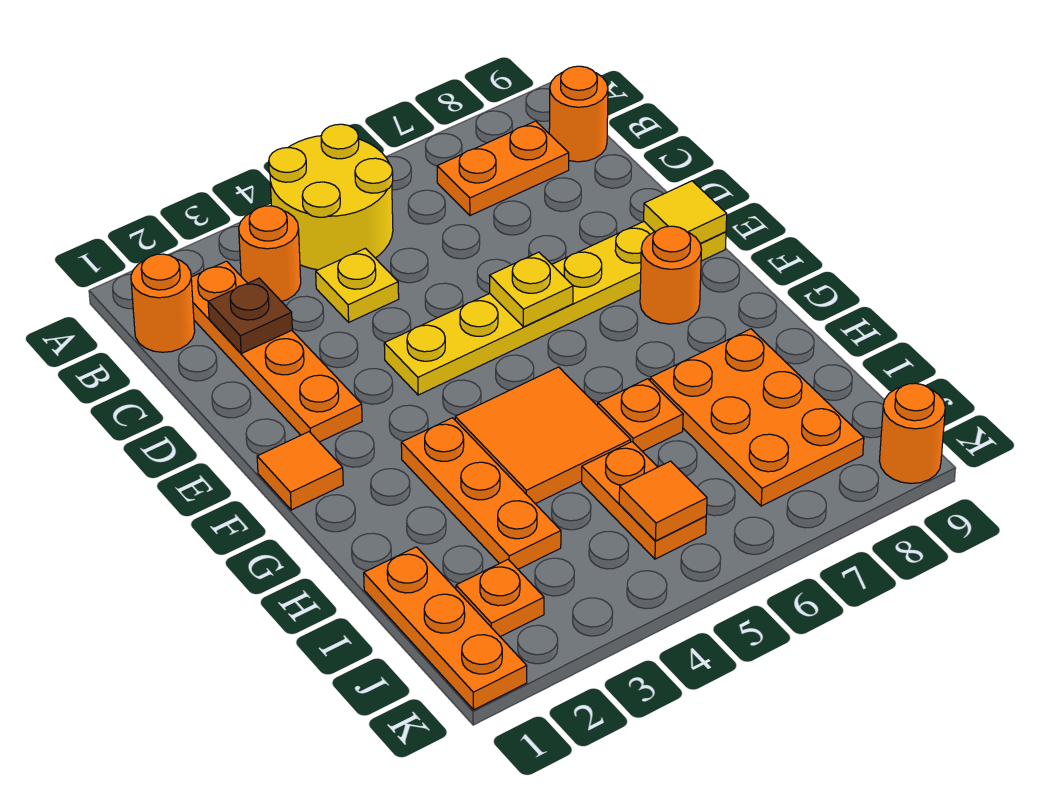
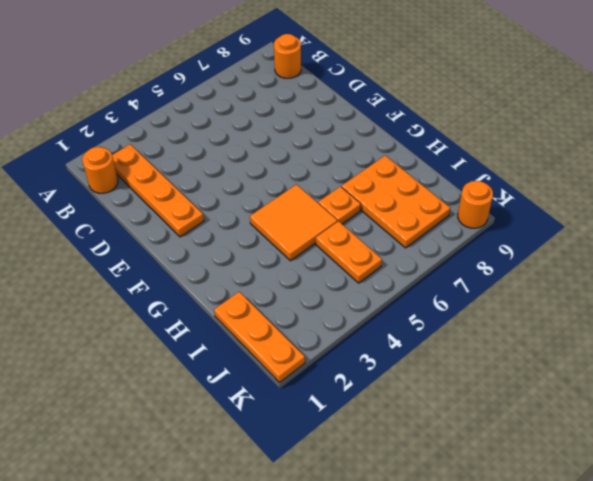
none -> yellow round brick A4:B5 level 1
none -> orange round brick B3 level 1
none -> orange plate B7:B8 level 1

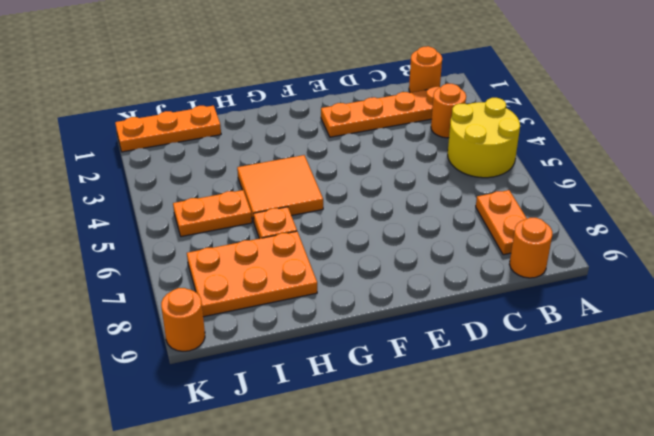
none -> yellow plate C4 level 1
none -> yellow plate E4:E9 level 1
none -> orange tile F1 level 1

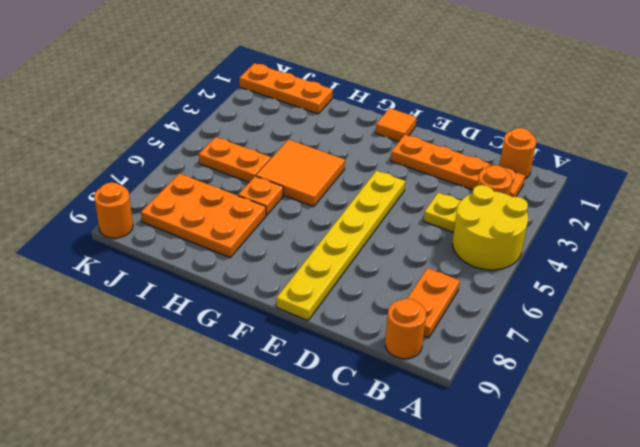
none -> orange round brick F8 level 1
none -> orange plate G3:I3 level 1
none -> orange plate J2 level 1

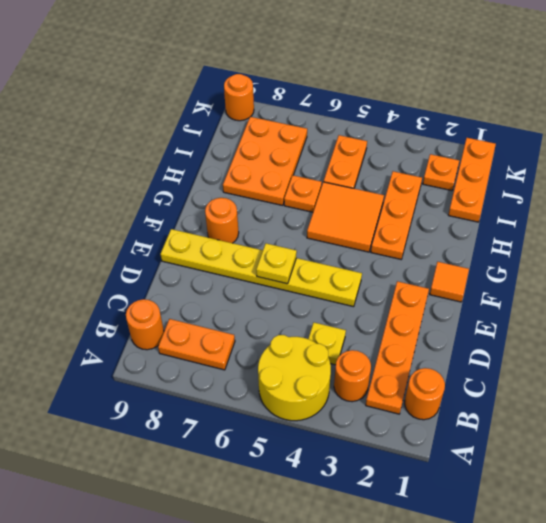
none -> brown plate C2 level 2
none -> yellow tile E9 level 2
none -> orange tile J5 level 2

